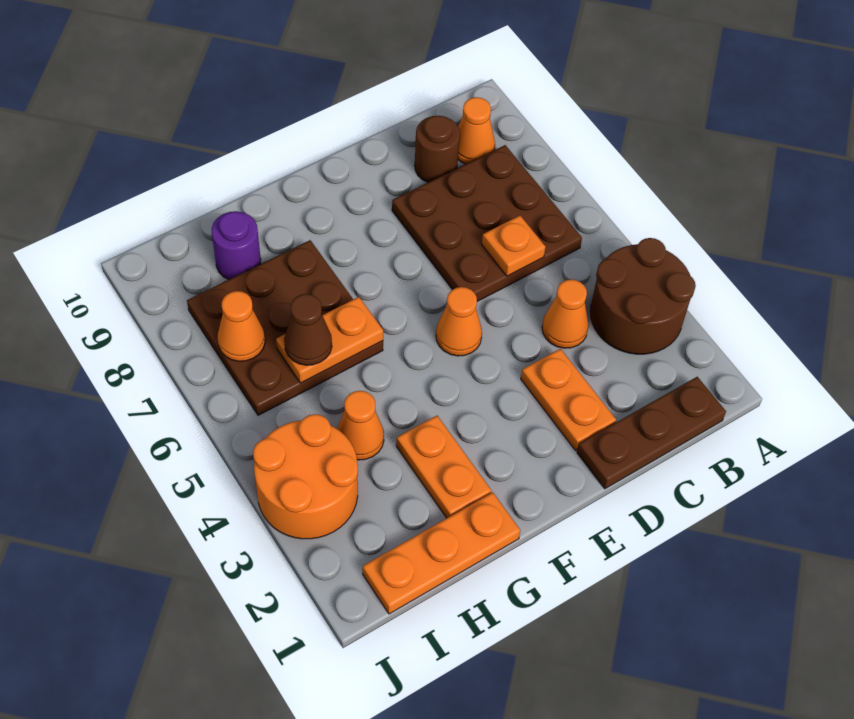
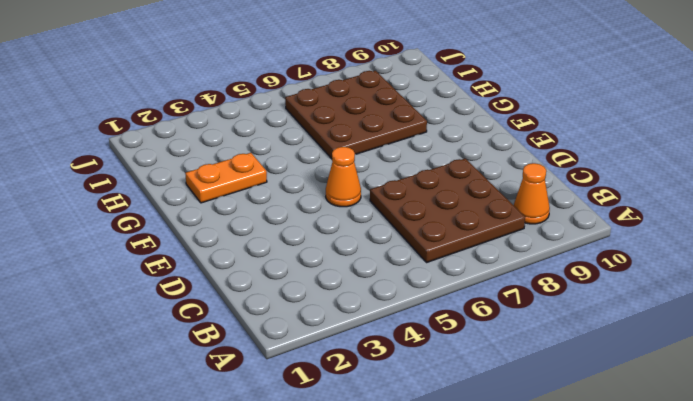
none -> brown round brick A3:B4 level 1
none -> brown plate B1:D1 level 1
none -> orange cone C4 level 1

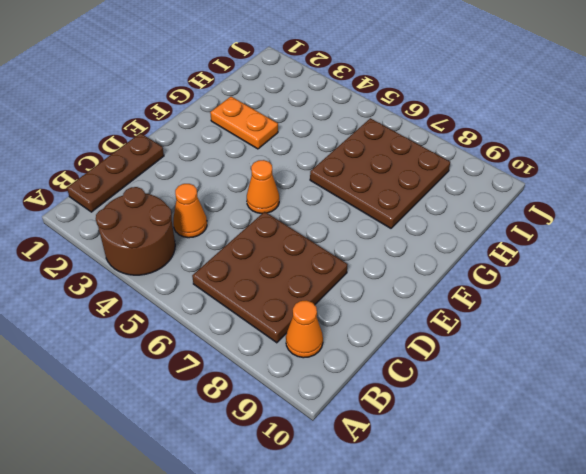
none -> brown round brick C9 level 1
none -> orange plate D2:D3 level 1
none -> orange plate G1:I1 level 1

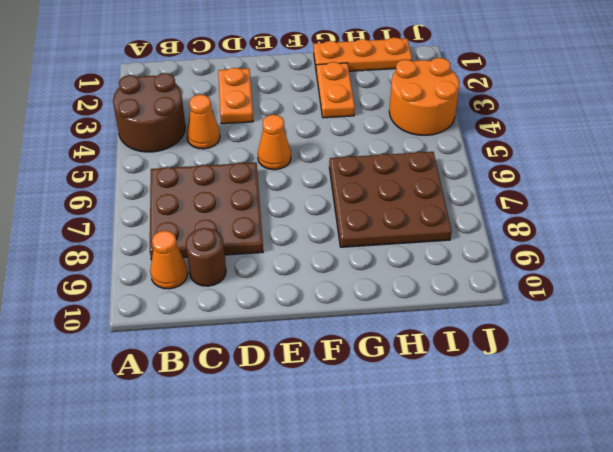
none -> brown plate B1:D1 level 1
none -> orange cone H4 level 1
none -> purple round brick H9 level 1

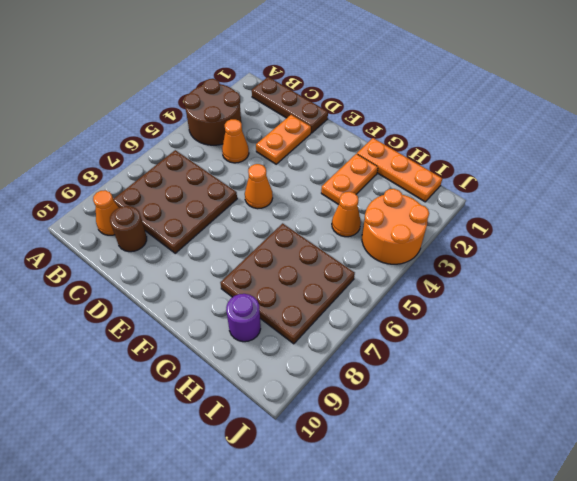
none -> orange plate C6 level 2
none -> orange plate G6:H6 level 2
none -> orange cone I7 level 2

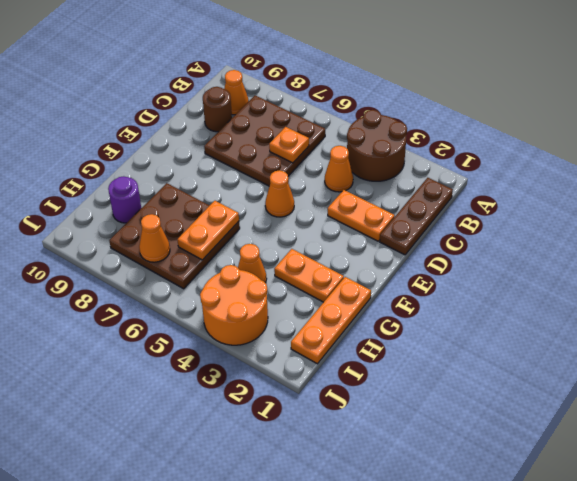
none -> brown cone H6 level 3

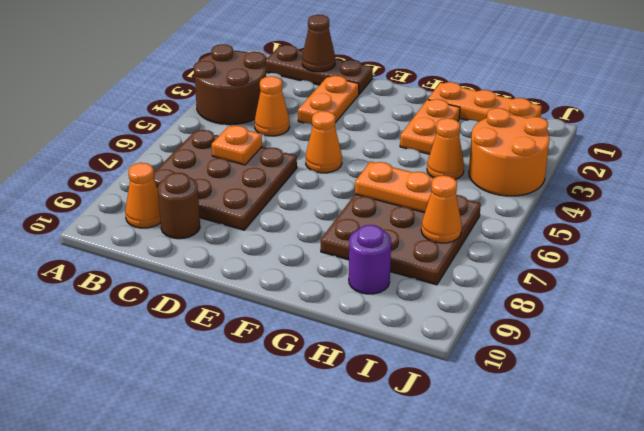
brown cone C1 level 2 -> brown cone H6 level 3

